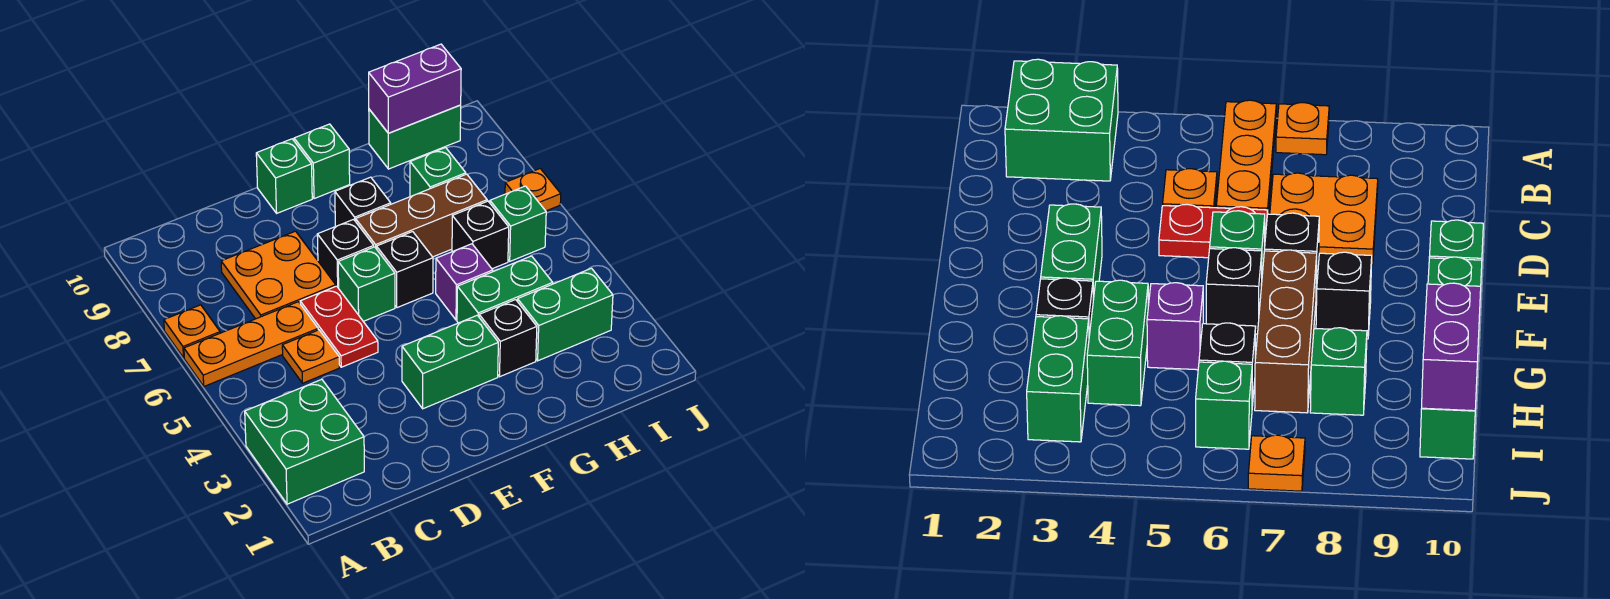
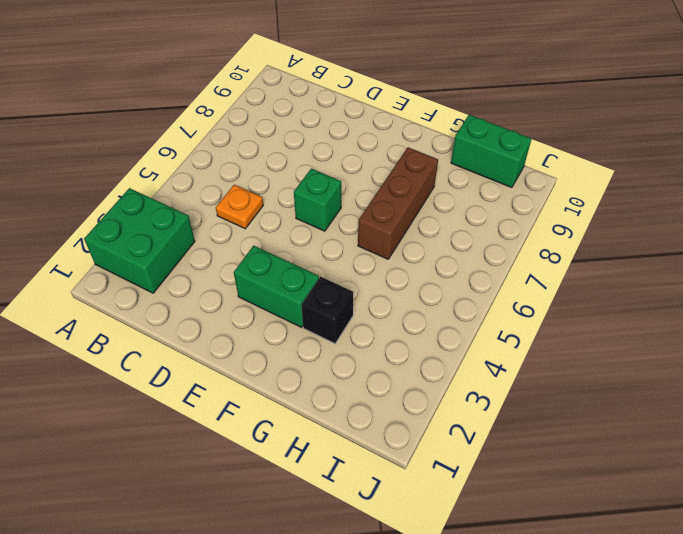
brown brick G6:G8 level 1 -> brown brick F7:H7 level 1
none -> orange plate A6:C6 level 1
none -> orange plate A7 level 1
none -> orange plate C7:D8 level 1

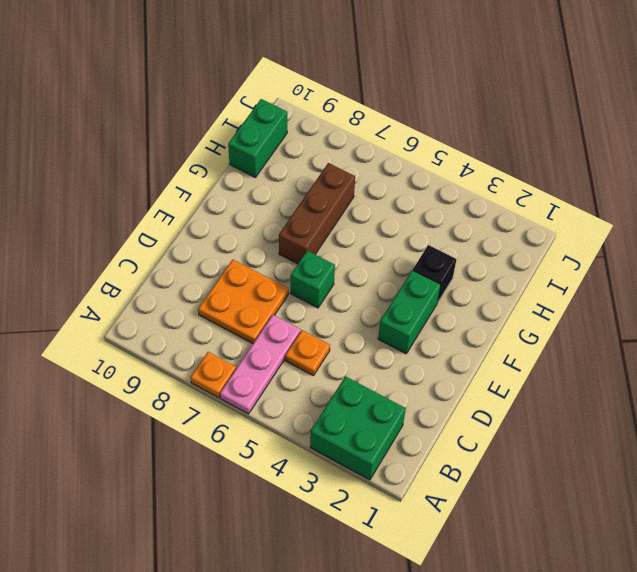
pink plate A6:C6 level 1 -> orange plate A6:C6 level 1
none -> red plate D5:D6 level 1
none -> black brick E7 level 1
none -> green brick E10 level 1

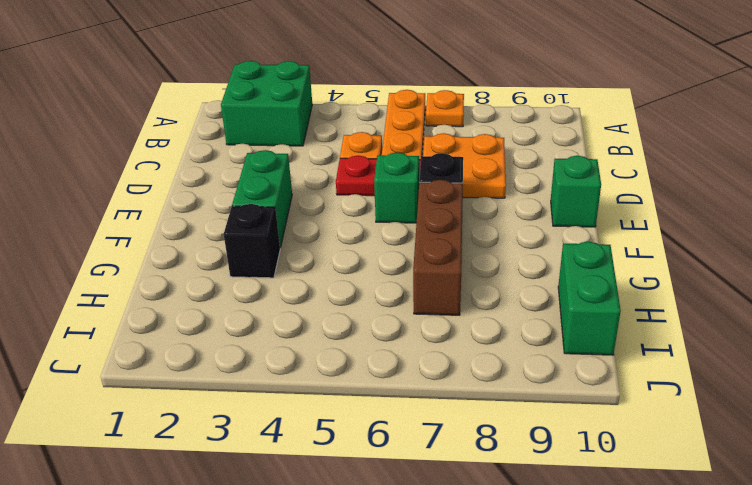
none -> black brick F6 level 1
none -> black brick F8 level 1
none -> green brick F10 level 1

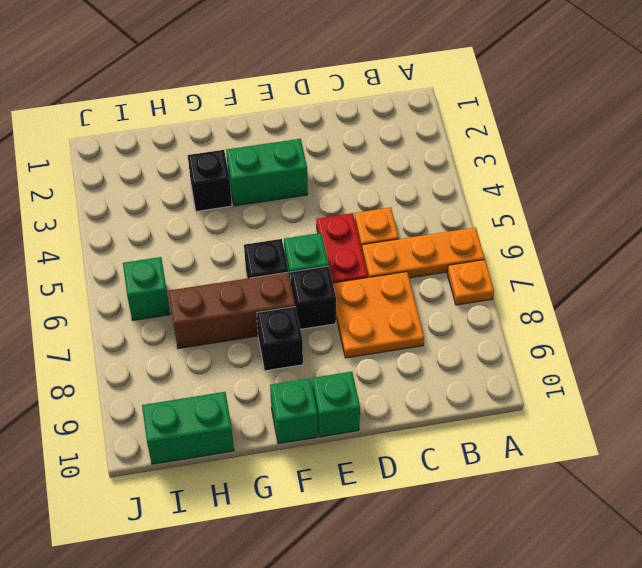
none -> green brick A2:B3 level 1
none -> green brick G4:H4 level 1
none -> purple brick G5 level 1

